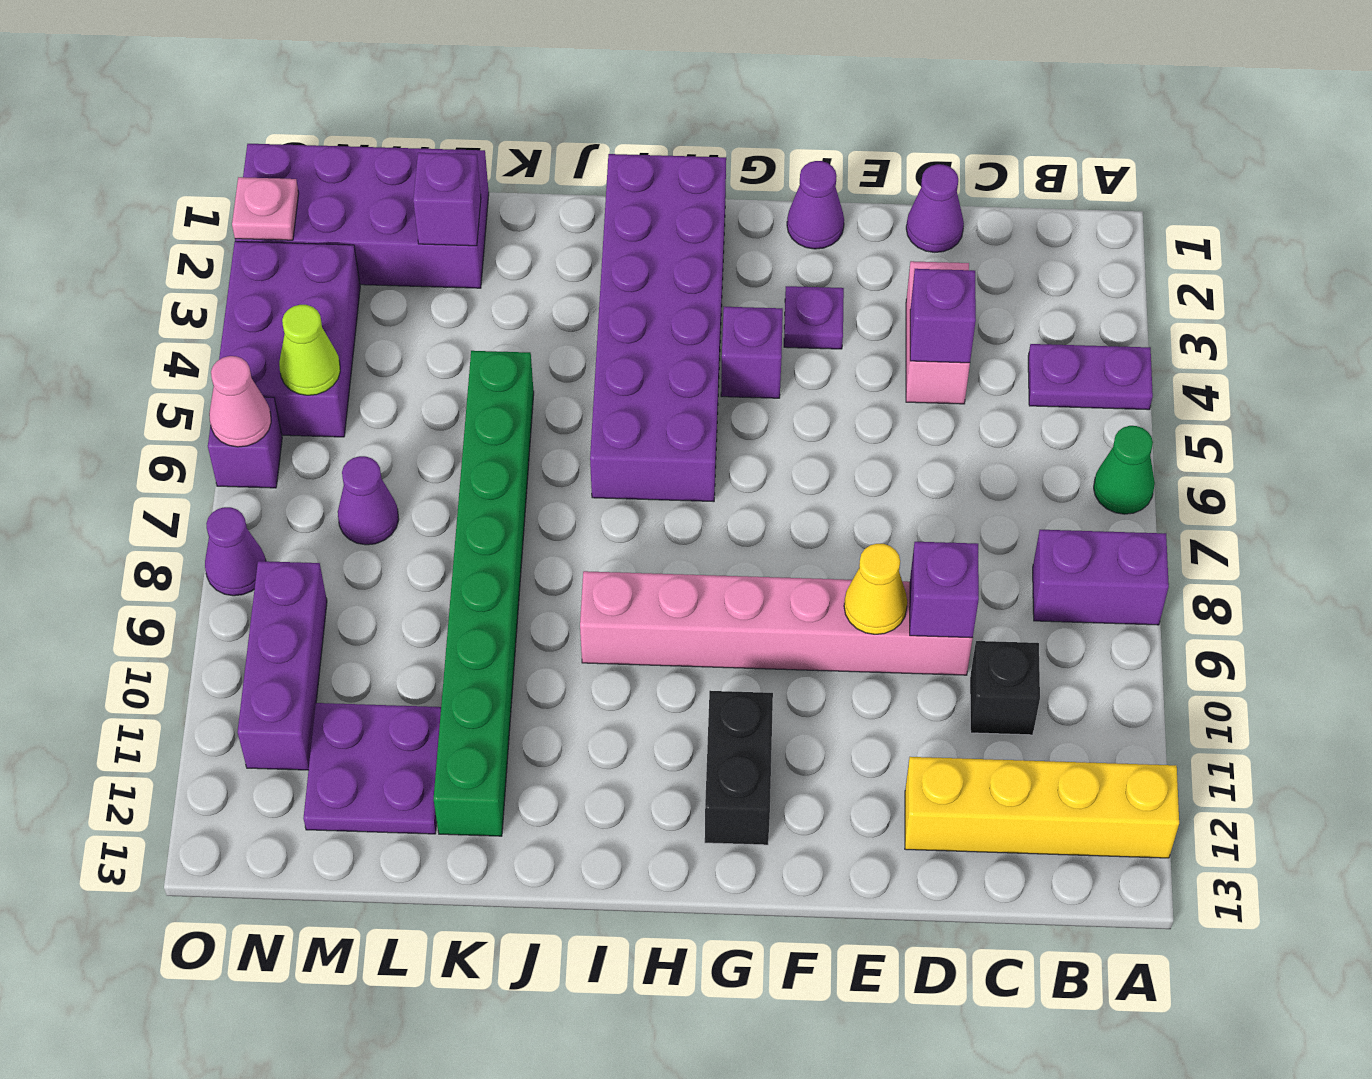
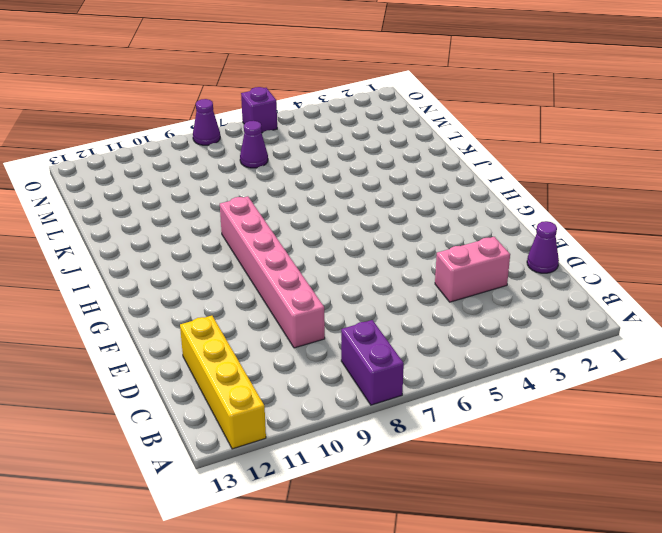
none -> purple plate A4:B4 level 1
none -> green cone A6 level 1
none -> black brick C10 level 1

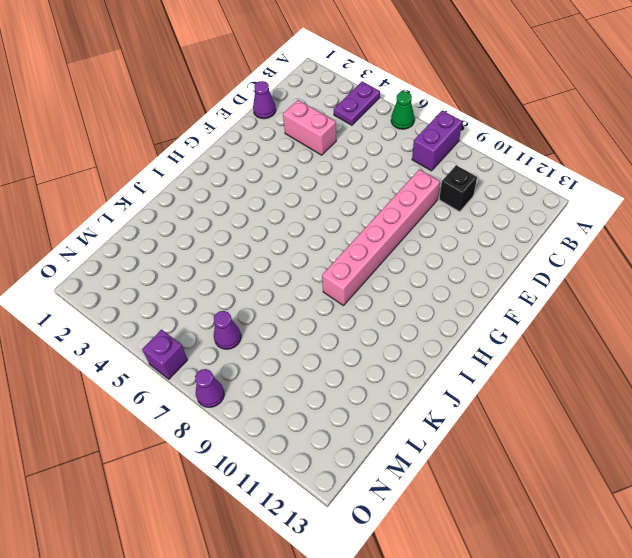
none -> yellow brick A12:D12 level 1
none -> purple cone F1 level 1
none -> purple plate F3 level 1

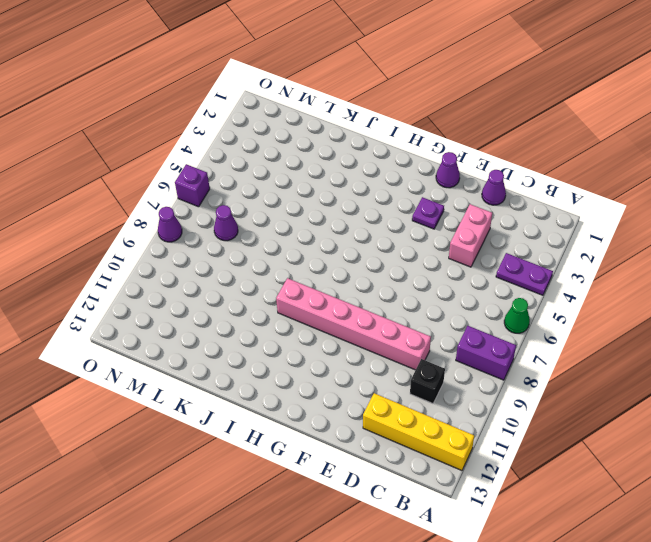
none -> purple brick G4 level 1
none -> black brick G11:G12 level 1
none -> purple brick H1:I6 level 1

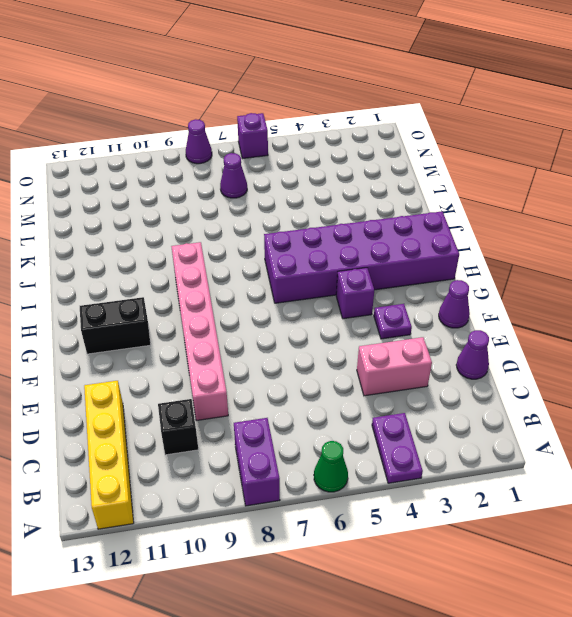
none -> green brick K5:K12 level 1
none -> purple brick L1:O2 level 1
none -> purple plate L11:M12 level 1

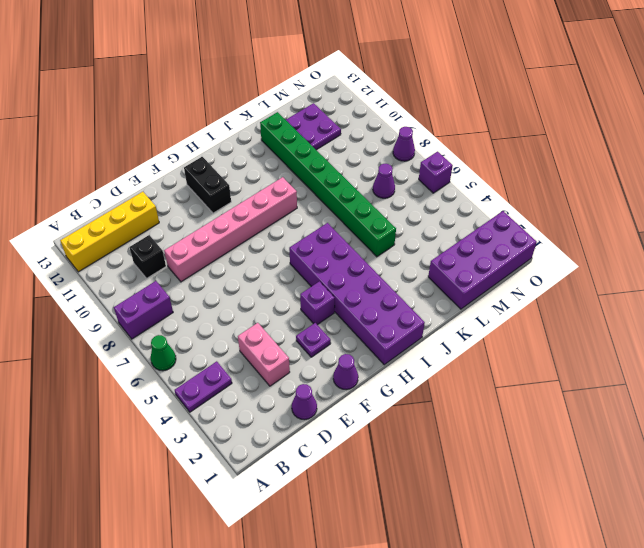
none -> purple brick N3:O5 level 1
none -> purple brick N9:N11 level 1
none -> purple brick D4 level 2

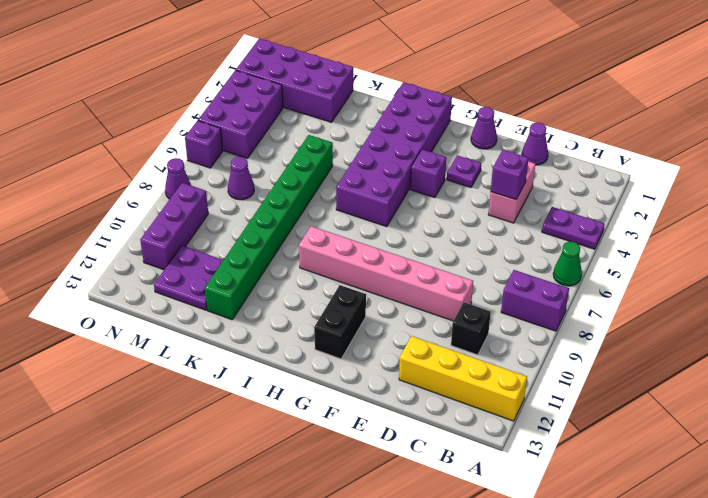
none -> purple brick D9 level 2
none -> yellow cone E9 level 2
none -> purple brick L2 level 2

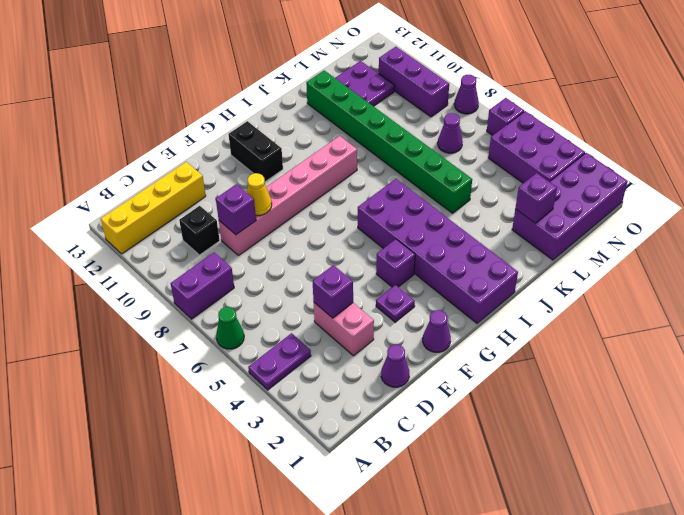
none -> lime cone N5 level 2
none -> pink plate O2 level 2
none -> pink cone O6 level 2

